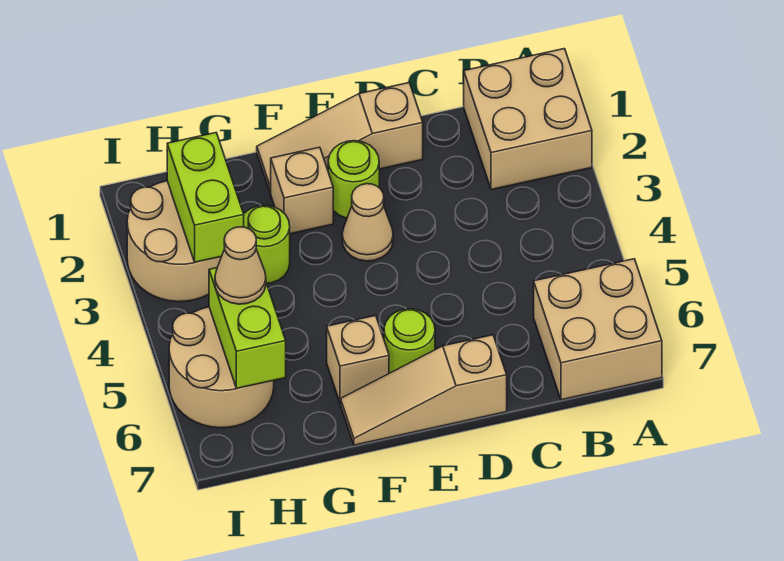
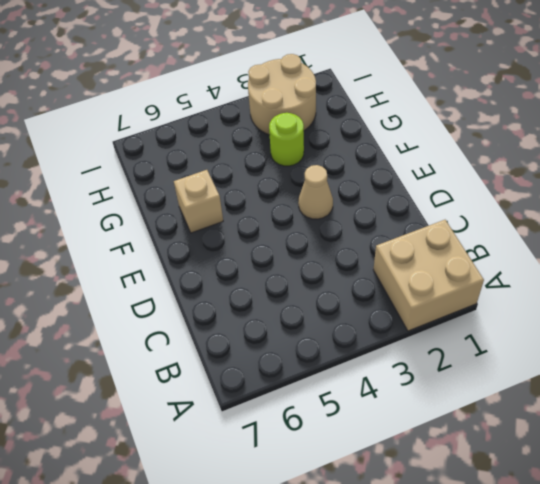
none -> tan brick A6:B7 level 1
none -> tan slope D1:F1 level 1 top D
none -> tan slope D7:F7 level 1 top D

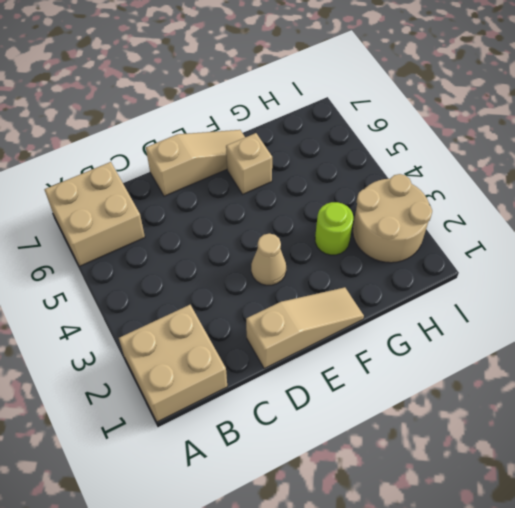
none -> lime round brick E2 level 1
none -> lime round brick E6 level 1
none -> tan brick F2 level 1

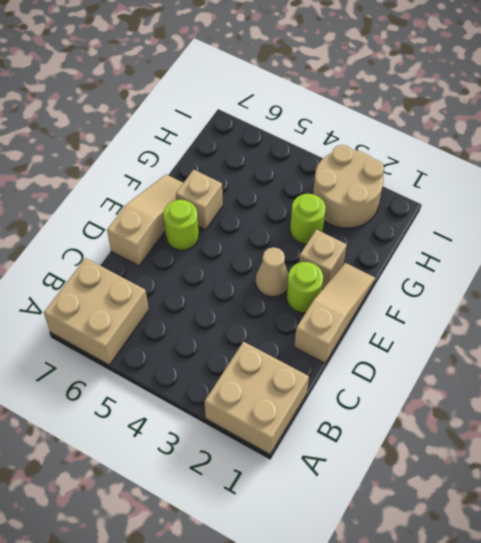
none -> tan round brick H5:I6 level 1
none -> lime brick H2:H3 level 2
none -> lime brick H5:H6 level 2

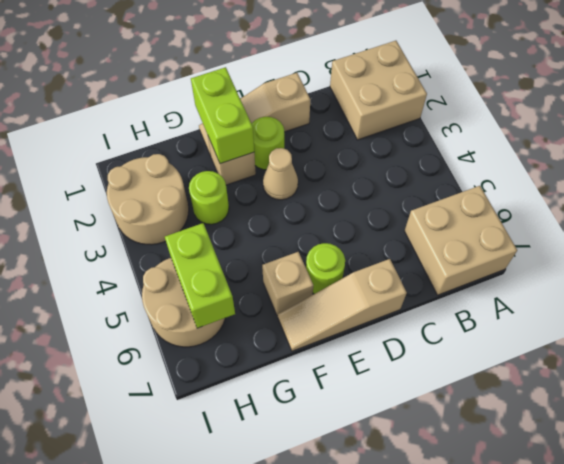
lime brick F1:F2 level 2 -> lime brick H2:H3 level 2
none -> tan cone H5 level 3

